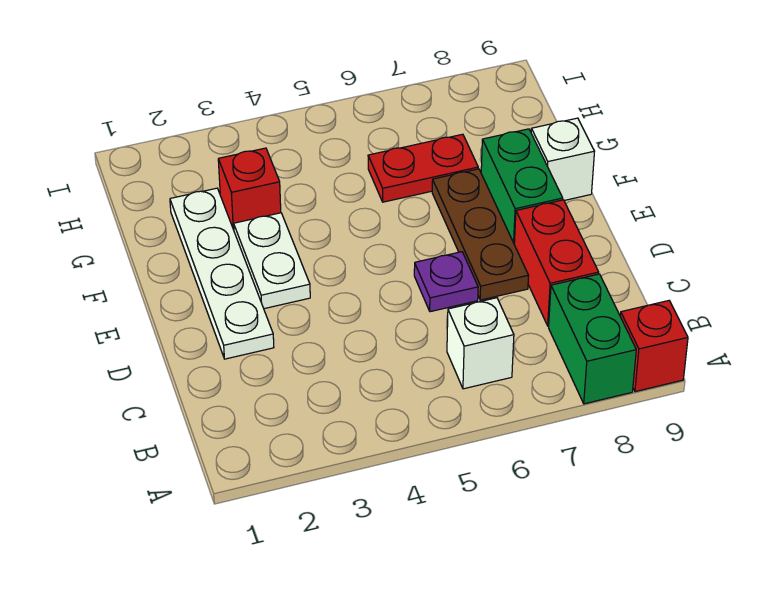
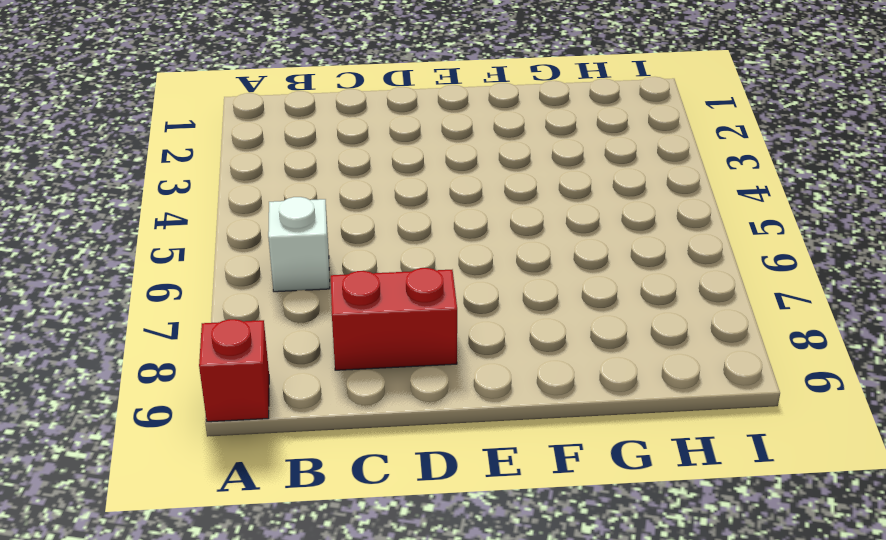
none -> green brick A8:B8 level 1
none -> white plate D2:G2 level 1
none -> purple plate D6 level 1

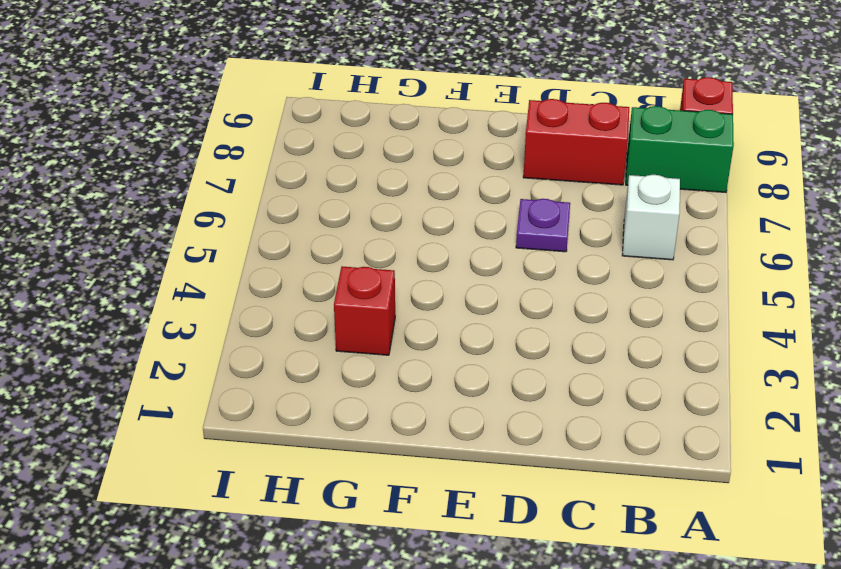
none -> white plate D2:G2 level 1
none -> brown plate D7:F7 level 1
none -> white plate E3:F3 level 1

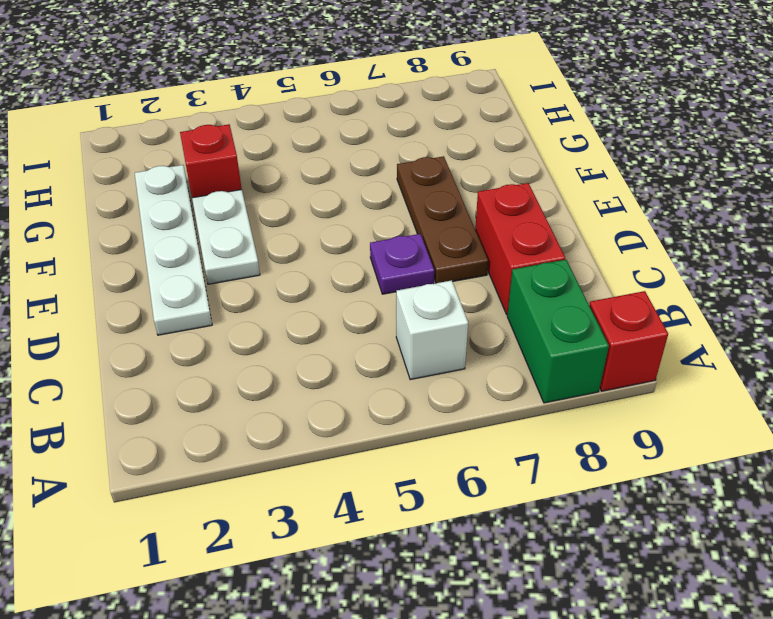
none -> green brick E8:F8 level 1
none -> white brick F9 level 1
none -> red plate G6:G7 level 1

